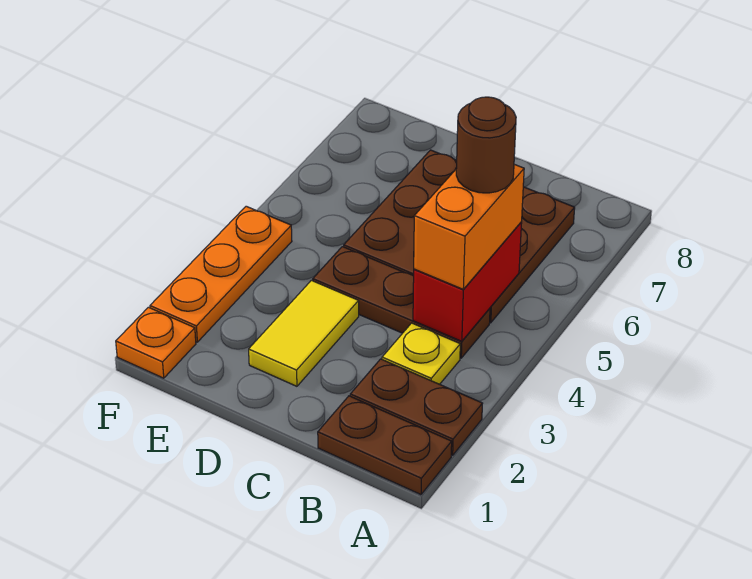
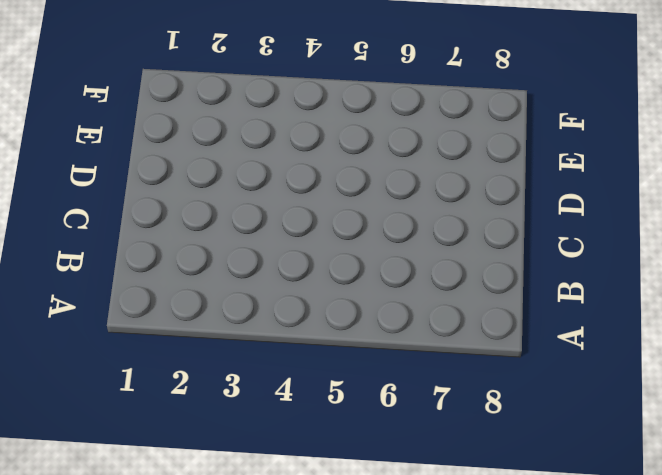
none -> brown plate A1:B1 level 1
none -> brown plate A2:B2 level 1

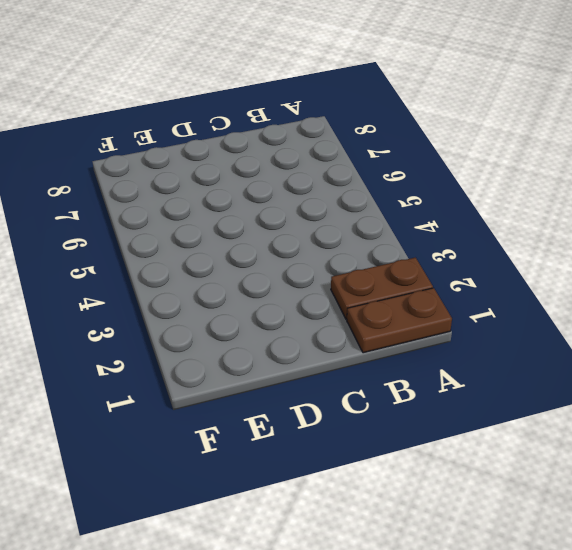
none -> yellow plate B3 level 1
none -> brown plate B4:D4 level 1

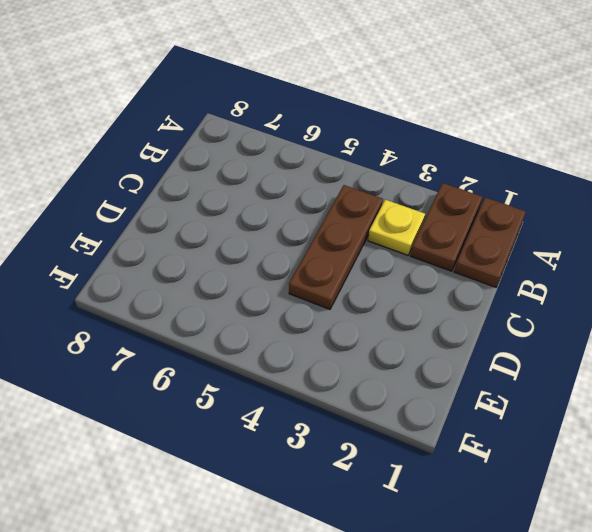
none -> brown plate B5:D7 level 1
none -> yellow tile D2:D3 level 1

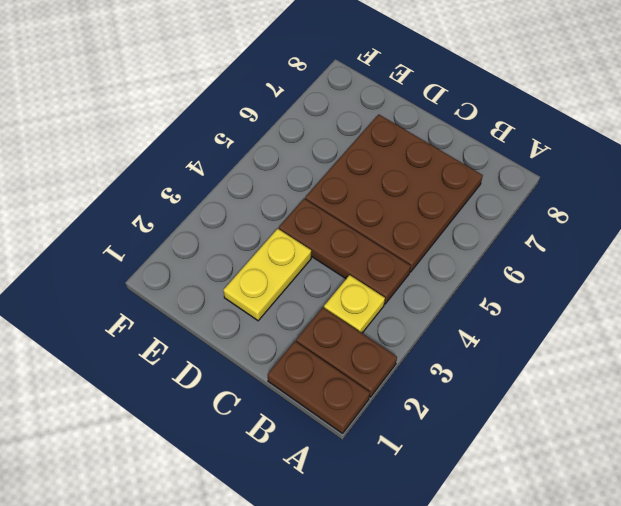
yellow plate D2:D3 level 1 -> yellow tile D2:D3 level 1
none -> orange plate F1 level 1
none -> orange plate F2:F4 level 1

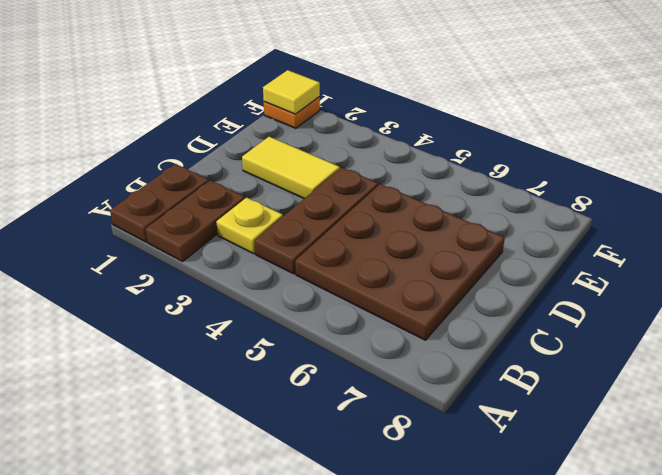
yellow tile F1 level 2 -> none
none -> orange plate F2:F4 level 1
none -> red brick B4:B5 level 2

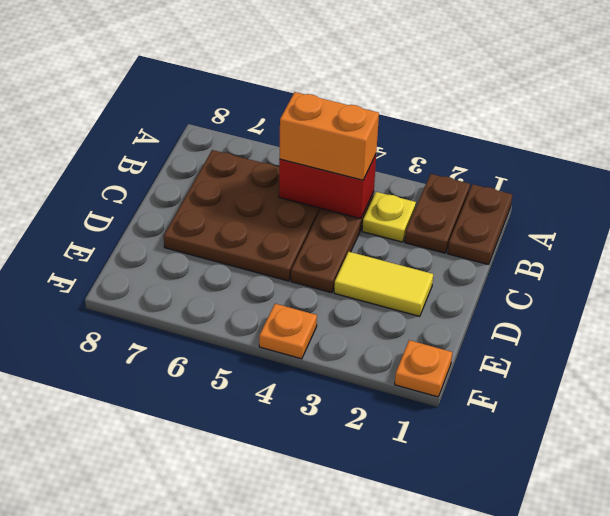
orange plate F4 level 1 -> orange plate F2:F4 level 1
none -> brown round brick B5 level 4

